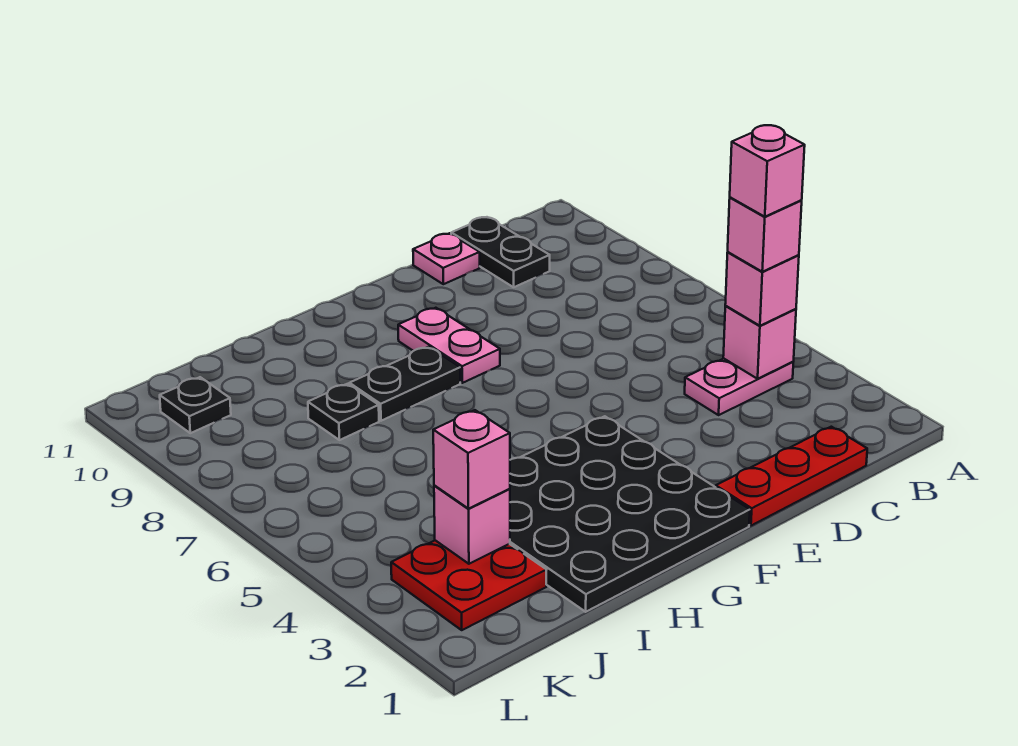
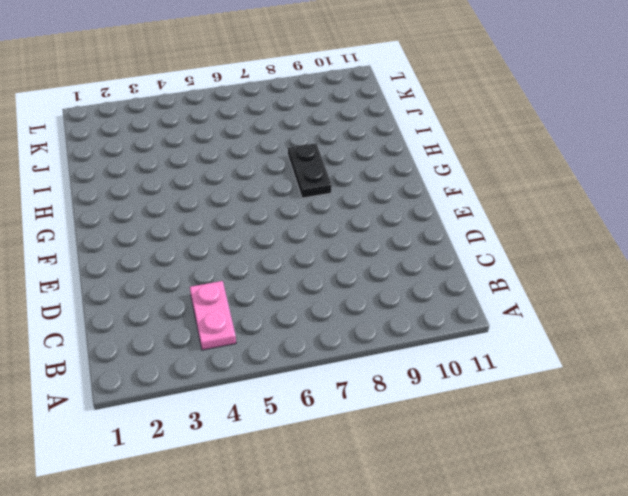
none -> red plate C1:E1 level 1
none -> black plate C10:C11 level 1
none -> pink plate D11 level 1

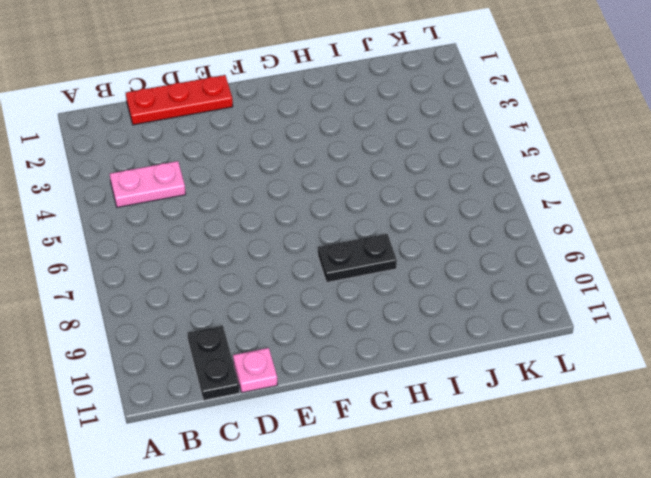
none -> black plate F1:I4 level 1
none -> pink plate F8:F9 level 1
none -> black plate I8 level 1

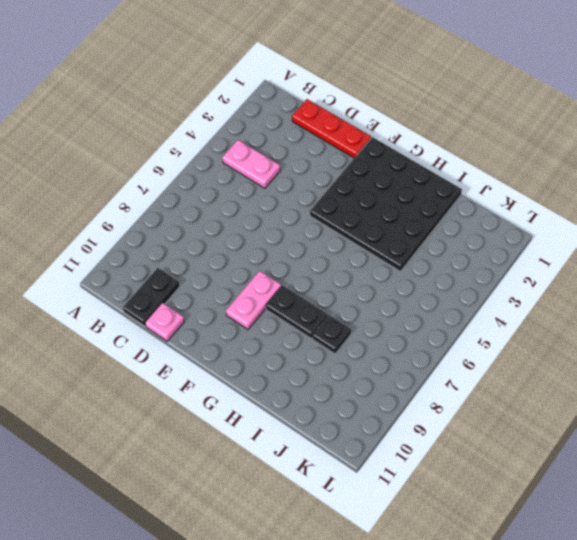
none -> red plate J2:K3 level 1
none -> black plate K10 level 1
none -> pink brick B4 level 2

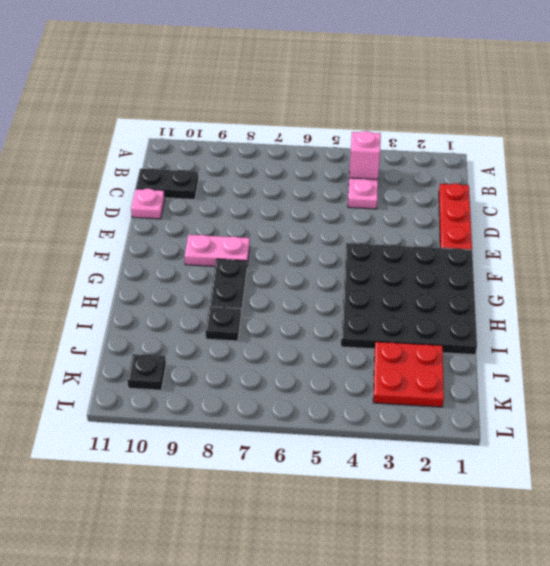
none -> pink brick J3 level 2
none -> pink brick B4 level 3
none -> pink brick J3 level 3

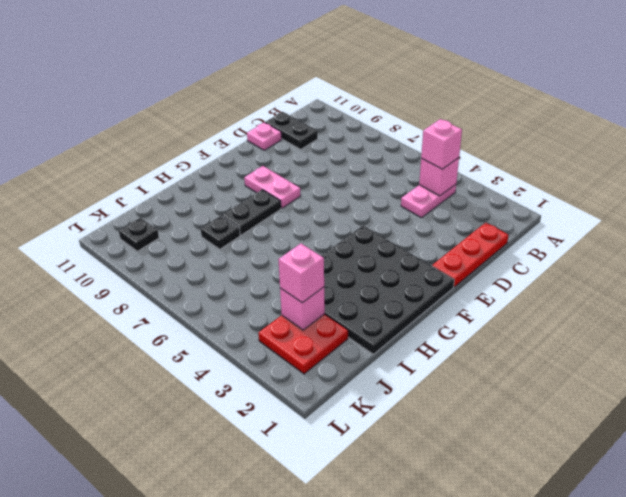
none -> pink brick B4 level 4
none -> pink brick B4 level 5

